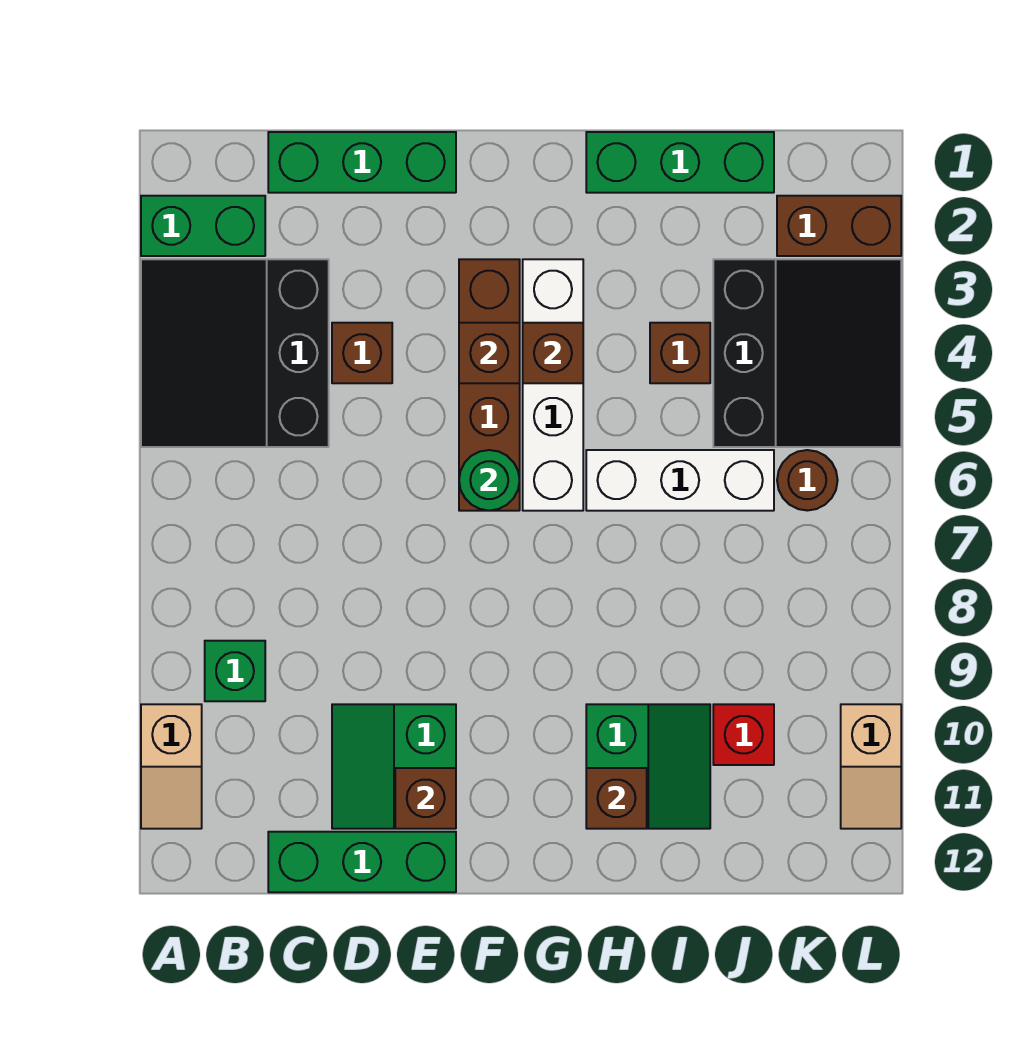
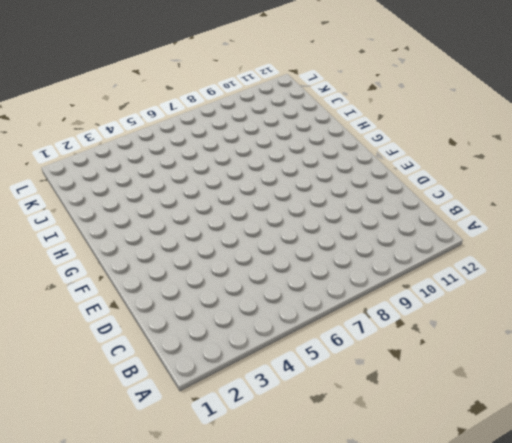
none -> green brick A2:B2 level 1
none -> black slope A3:C5 level 1 top C
none -> tan slope A10:A11 level 1 top 10

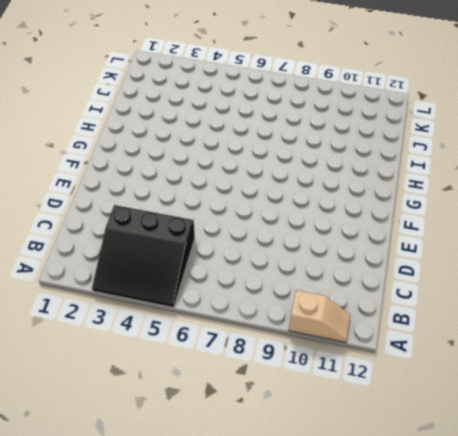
none -> green brick A2:B2 level 1
none -> green brick B9 level 1
none -> green brick C1:E1 level 1

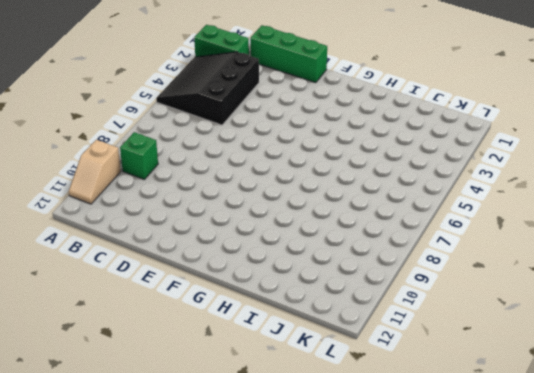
none -> green brick C12:E12 level 1
none -> brown brick D4 level 1
none -> green slope D10:E11 level 1 top E

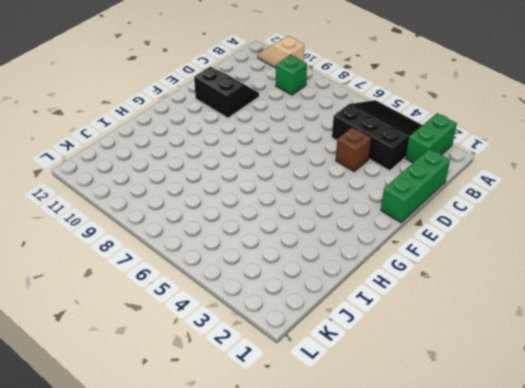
black slope D10:E11 level 1 top E -> green slope D10:E11 level 1 top E
none -> green brick C12:E12 level 1
none -> brown brick F3:F6 level 1
none -> white brick G3:G6 level 1

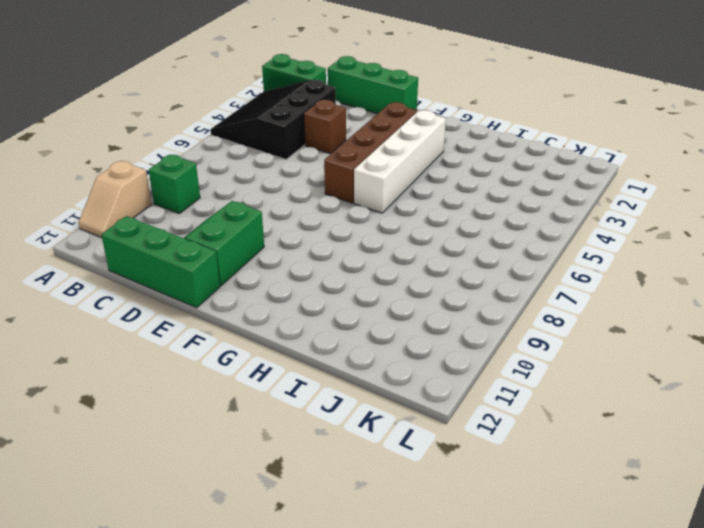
none -> green brick H1:J1 level 1
none -> white brick H6:J6 level 1
none -> green slope H10:I11 level 1 top H

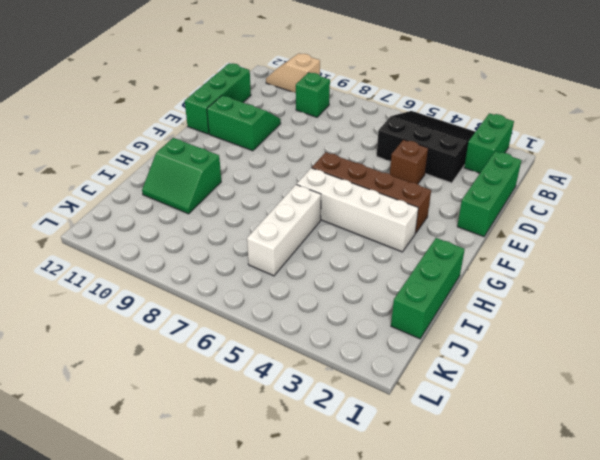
none -> brown brick I4 level 1
none -> black slope J3:L5 level 1 top J
none -> red brick J10 level 1

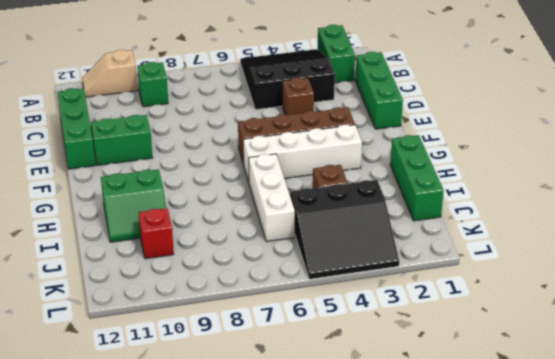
none -> brown brick K2:L2 level 1
none -> brown round brick K6 level 1
none -> tan slope L10:L11 level 1 top 10

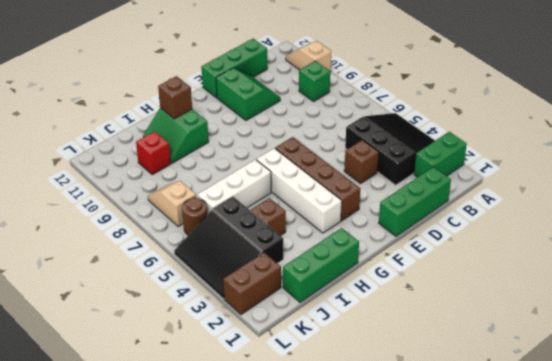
tan slope K7:K8 level 1 top 7 -> tan slope L10:L11 level 1 top 10
none -> brown brick E11 level 2
none -> brown brick F4 level 2
none -> green round brick F6 level 2

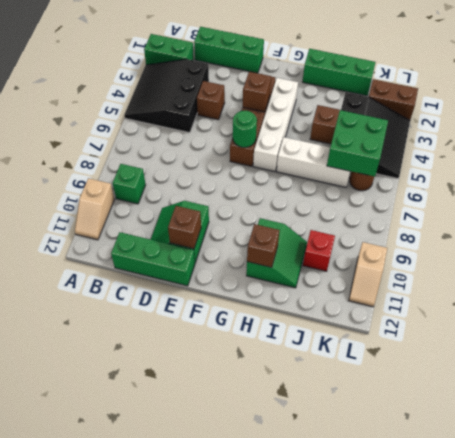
green brick J5:K6 level 2 -> none
none -> brown brick G4 level 2

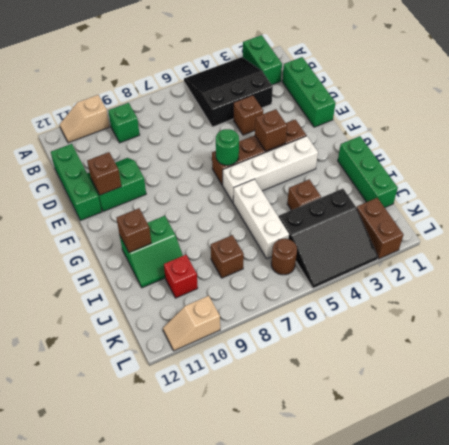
brown brick J8 level 1 -> brown brick G4 level 2

